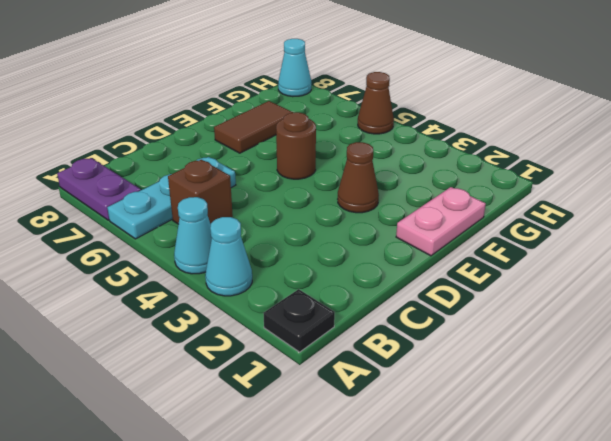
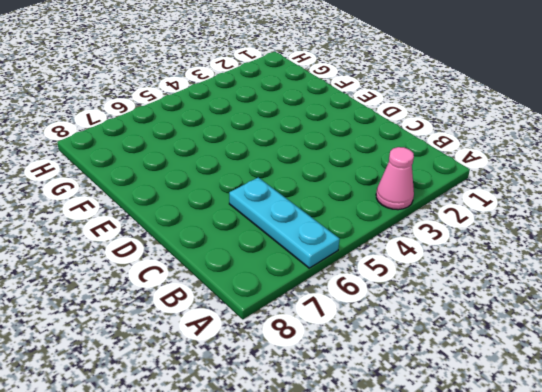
pink cone A3 level 1 -> cyan cone A3 level 1
none -> black plate A1 level 1
none -> cyan cone A4 level 1
none -> purple plate A7:A8 level 1

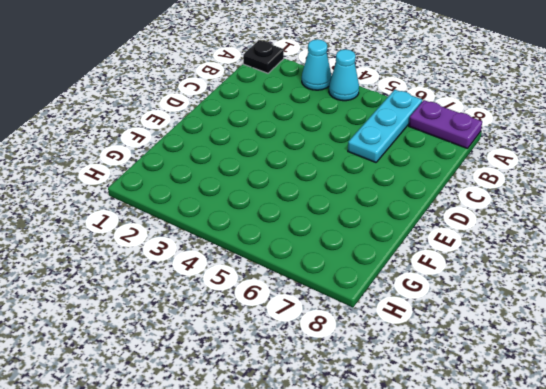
none -> brown brick B5 level 1
none -> pink plate E1:F1 level 1
none -> brown cone E3 level 1

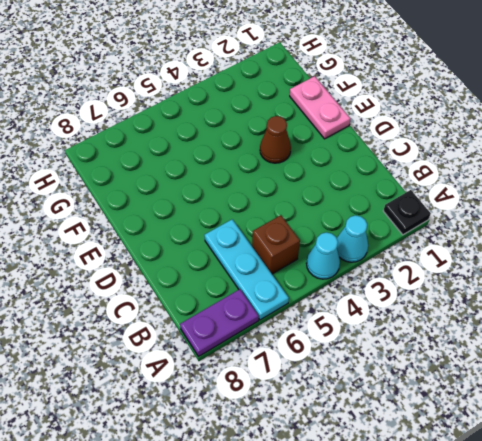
none -> brown round brick E5 level 1
none -> brown tile E7:F7 level 1
none -> brown cone H5 level 1

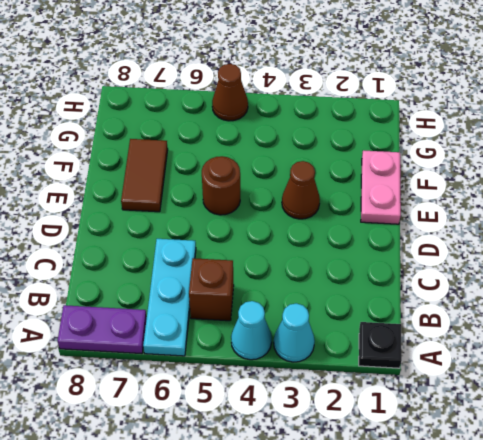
none -> cyan cone H8 level 1

